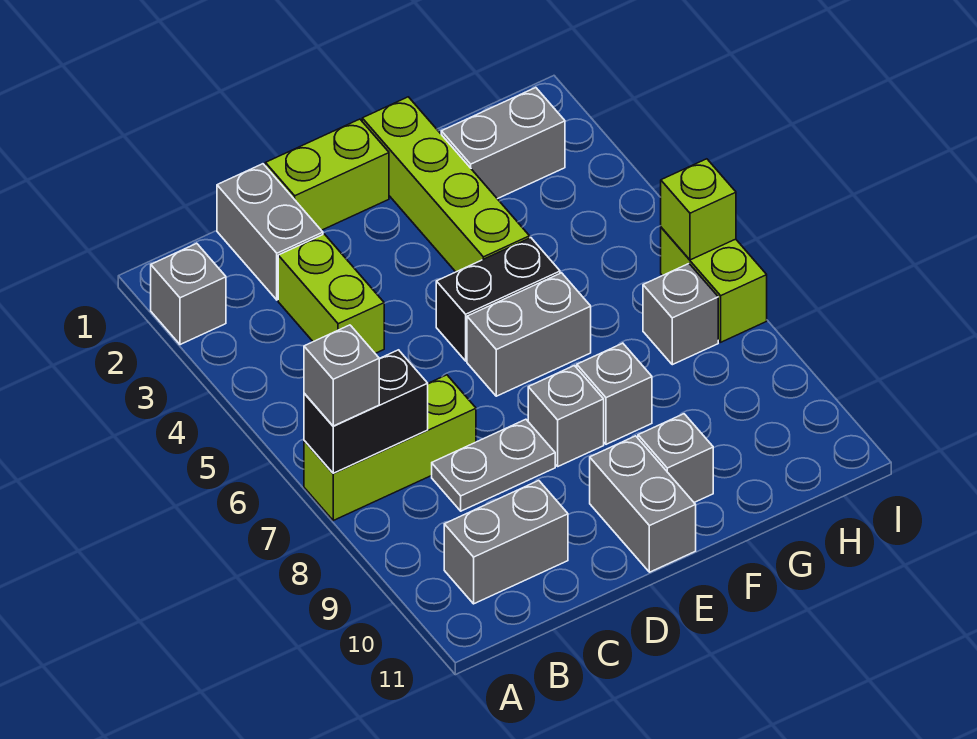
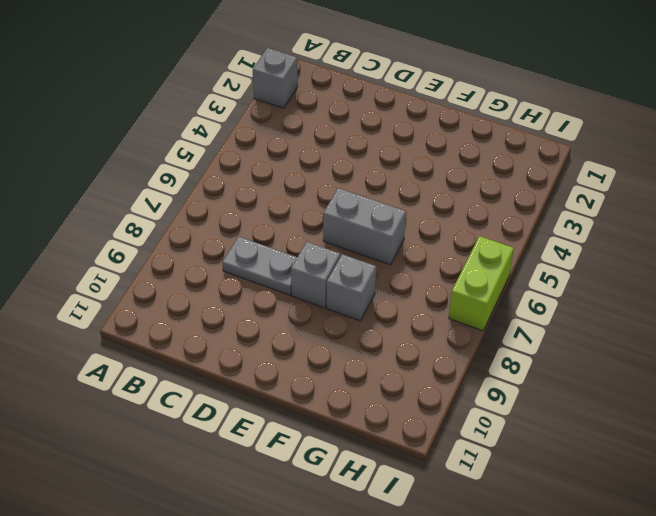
none -> lime brick A7:C7 level 1
none -> grey brick B10:C10 level 1
none -> grey brick C1:C2 level 1

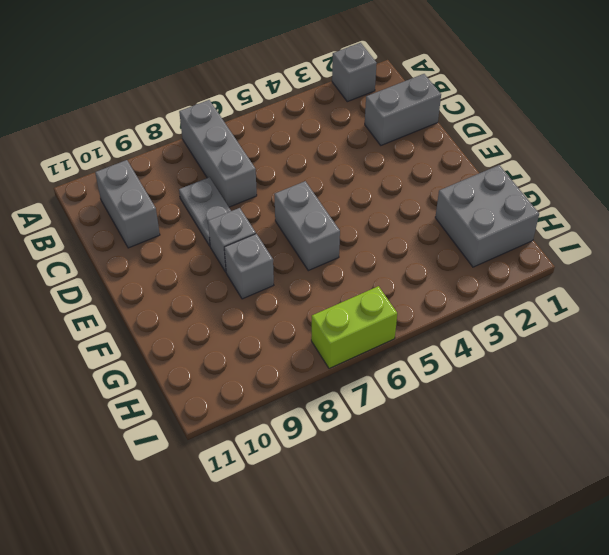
grey brick A7:C7 level 1 -> lime brick A7:C7 level 1
grey brick G1:H2 level 1 -> grey brick G2:H2 level 1
none -> lime brick C3:C4 level 1
none -> lime brick D1:E1 level 1
none -> black brick E5:F5 level 1

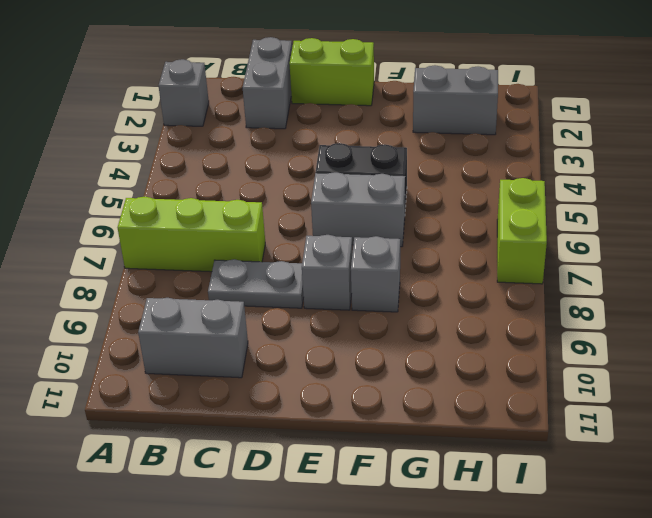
none -> lime brick C3:C4 level 1
none -> grey brick E10:E11 level 1
none -> lime brick F1:F4 level 1

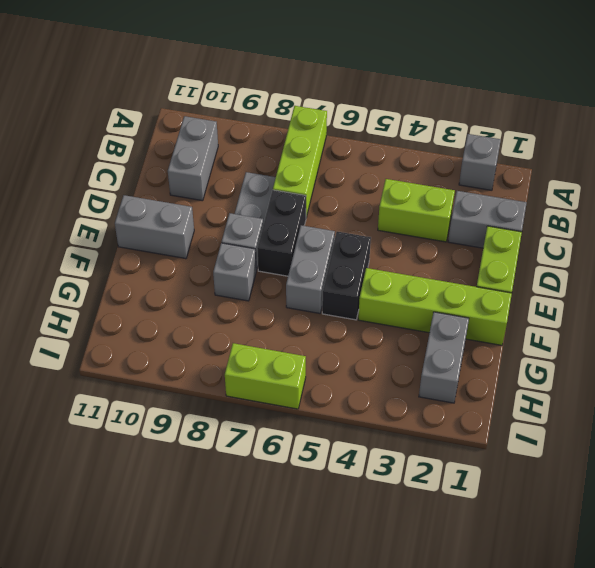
black brick D7:E7 level 1 -> black brick A7:B7 level 2
none -> grey brick F10 level 1
none -> grey brick H7 level 1
none -> lime brick I6 level 2

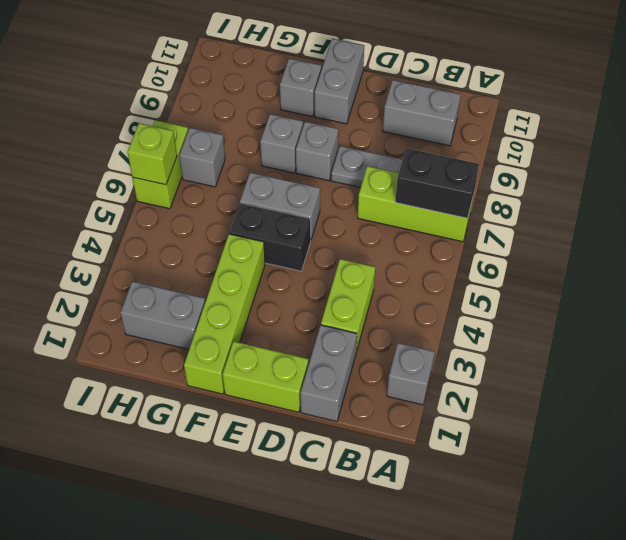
none -> grey brick A7 level 3

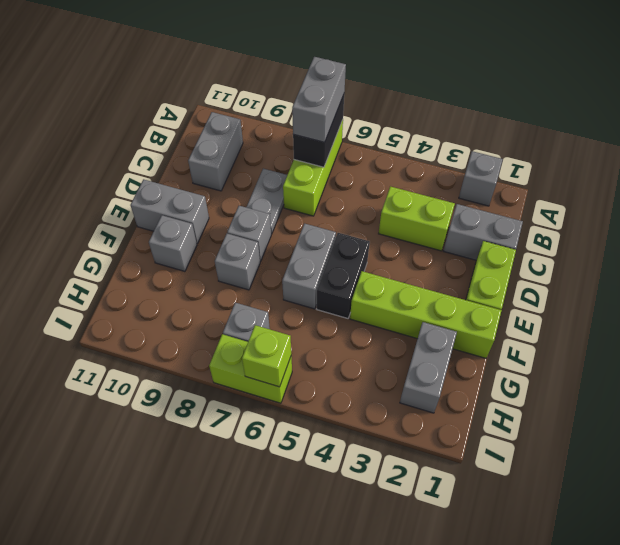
grey brick A7:B7 level 3 -> grey brick A7 level 3

